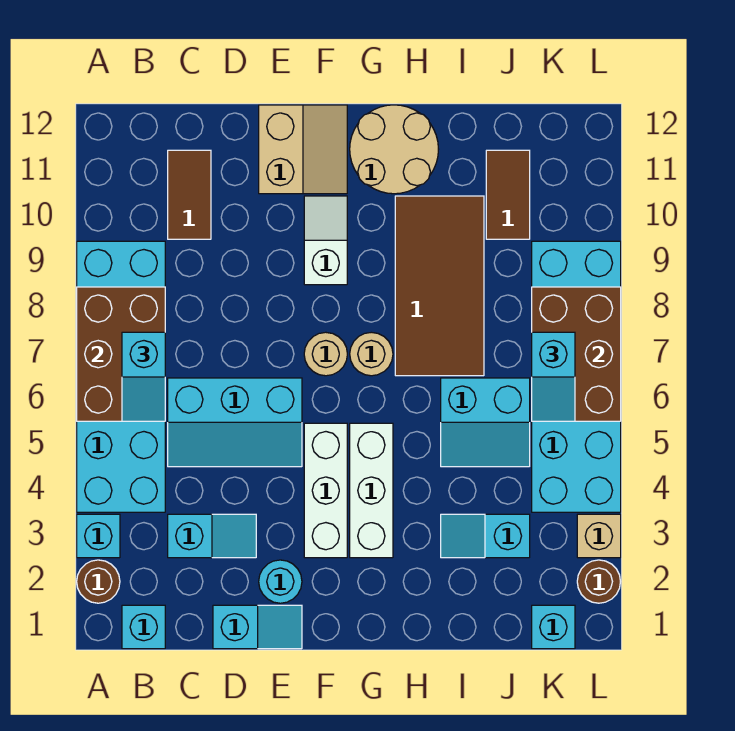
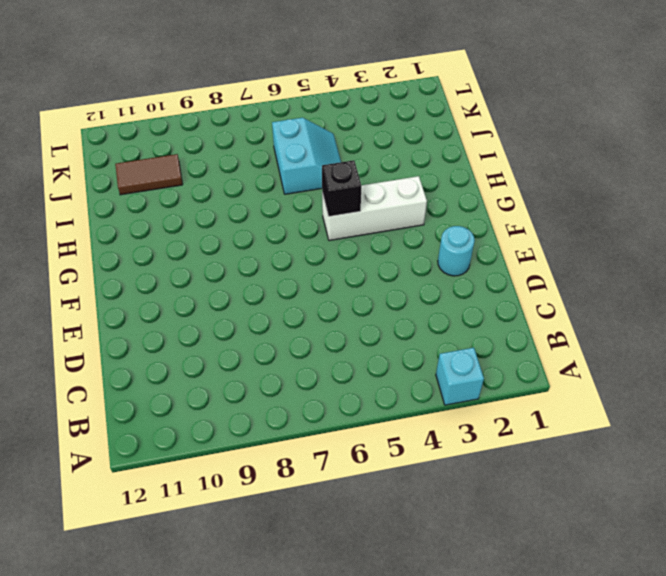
black brick G5 level 2 -> none
none -> brown round brick A2 level 1
none -> cyan brick A4:B9 level 1
none -> cyan brick B1 level 1

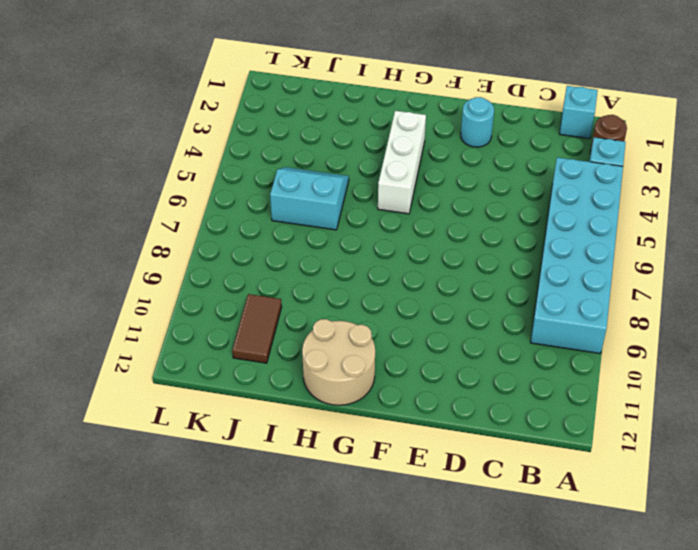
none -> cyan slope C3:D3 level 1 top C
none -> cyan slope C5:E6 level 1 top 6
none -> brown tile C10:C11 level 1

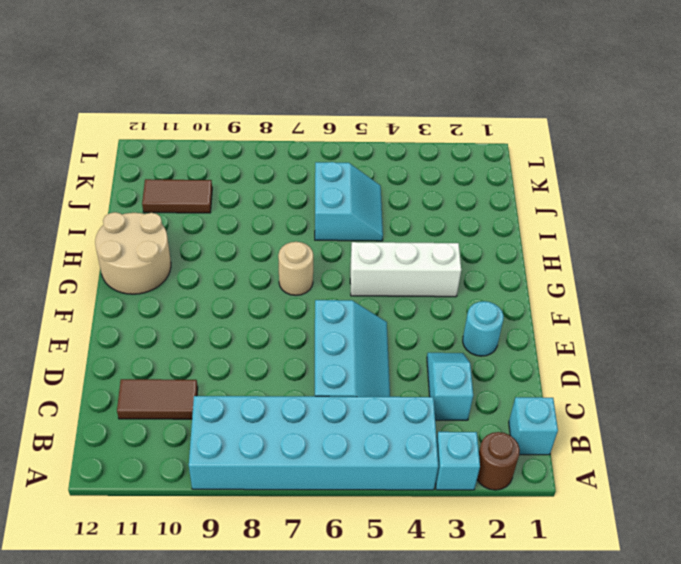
none -> cyan slope D1:E1 level 1 top D
none -> tan slope E11:F12 level 1 top E
none -> white brick F3:F5 level 1

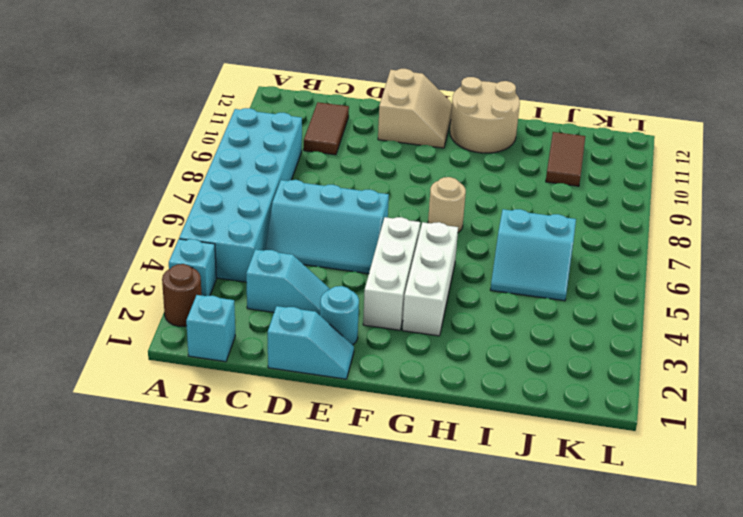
none -> tan round brick F7 level 1
none -> white slope F9:F10 level 1 top 9
none -> brown tile H7:I10 level 1

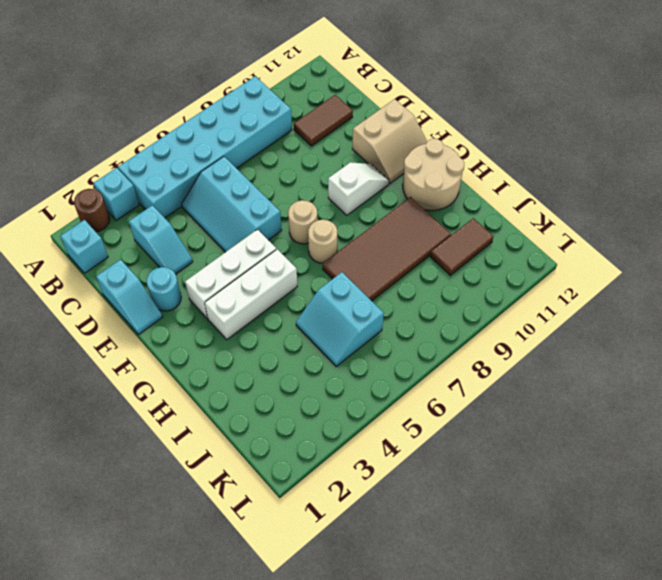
none -> cyan slope I3:J3 level 1 top J
none -> cyan brick K1 level 1
none -> cyan brick K4:L9 level 1

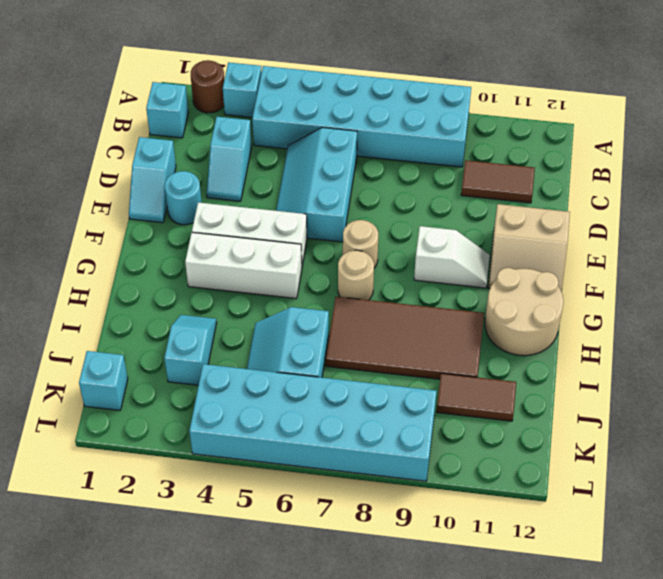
none -> brown round brick L2 level 1
none -> tan brick L3 level 1
none -> brown brick A6:B8 level 2

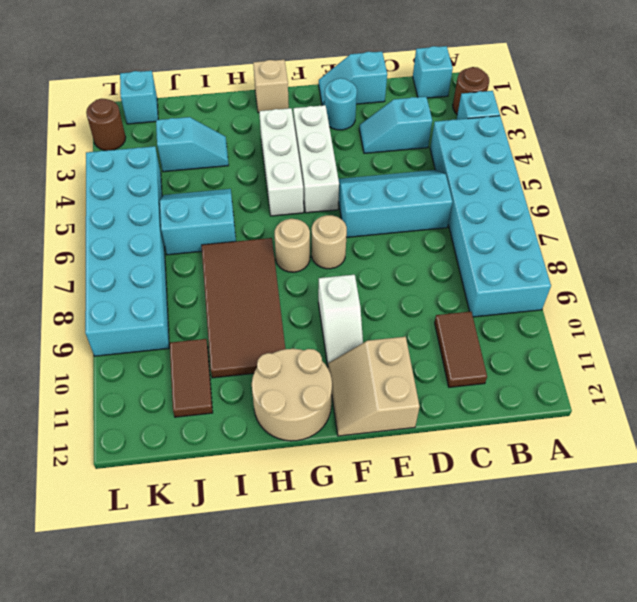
tan brick G1 level 1 -> tan brick L3 level 1
none -> brown brick A6:B8 level 2
none -> brown brick K6:L8 level 2
none -> cyan slope B6:B7 level 3 top 7

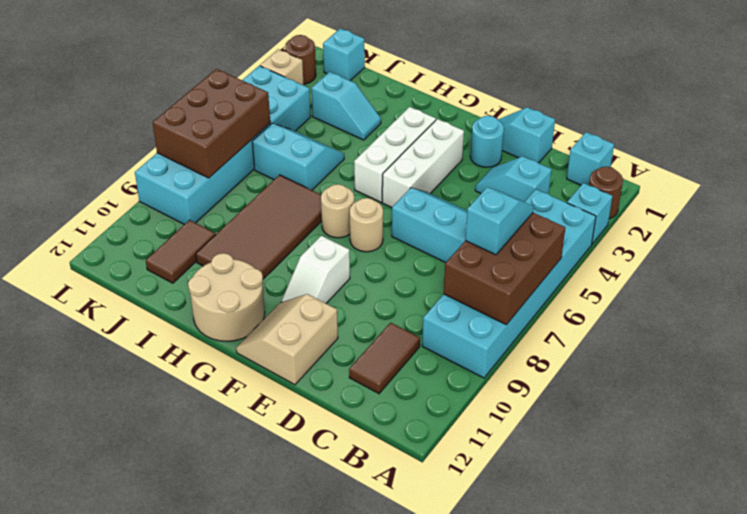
none -> cyan slope K6:K7 level 3 top 7

